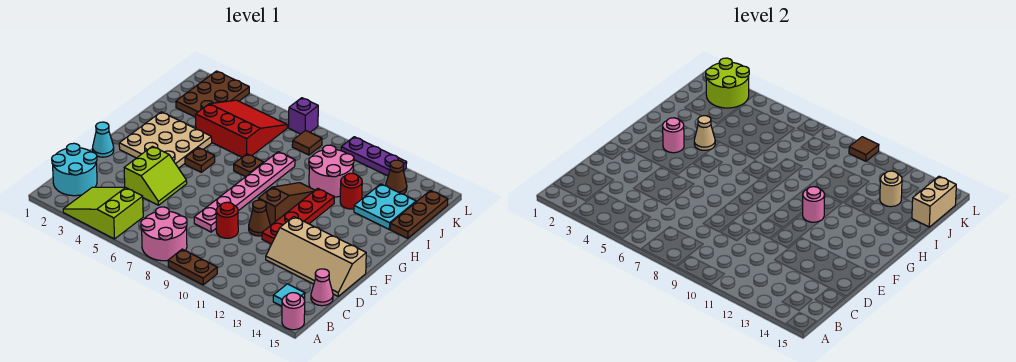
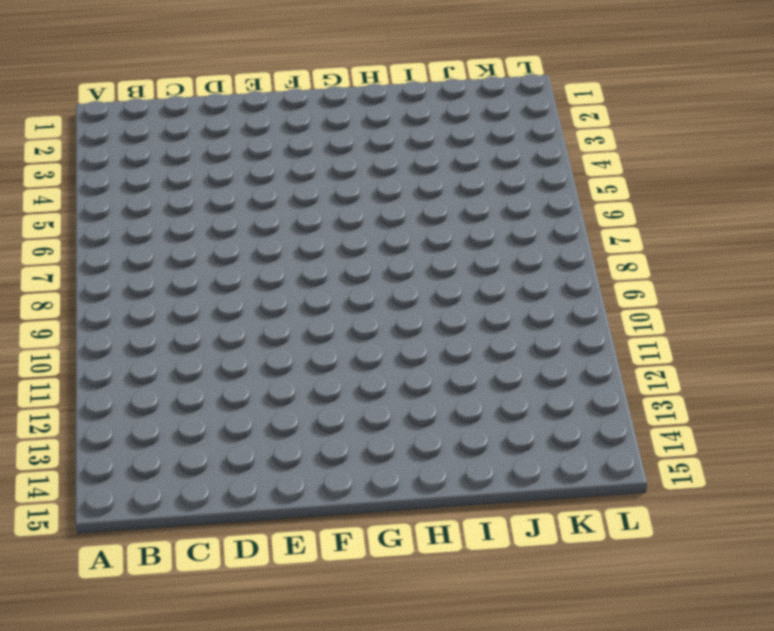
none -> lime slope A3:B5 level 1 top 5
none -> pink round brick A7:B8 level 1
none -> brown plate A9:A10 level 1
none -> pink round brick A15 level 1

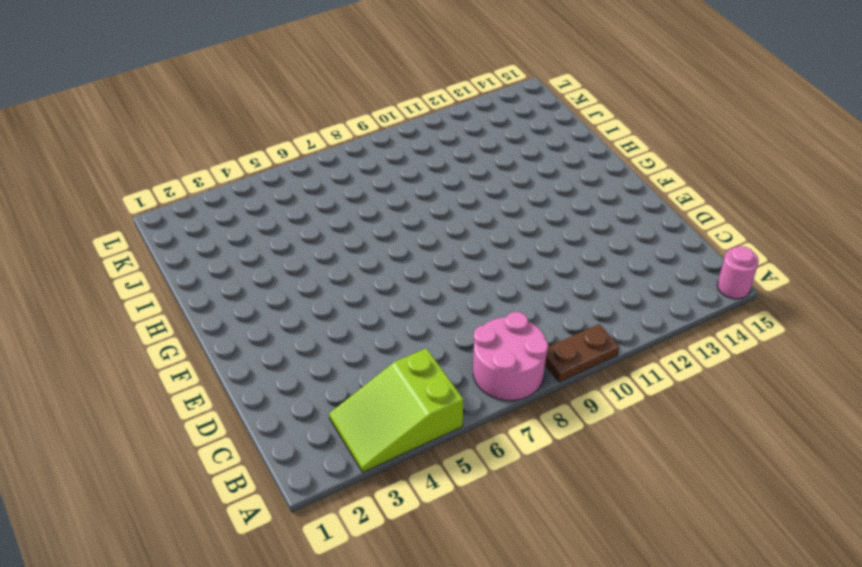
none -> cyan round brick B1:C2 level 1
none -> cyan tile B14 level 1
none -> pink cone C15 level 1
none -> lime slope D4:E5 level 1 top 4

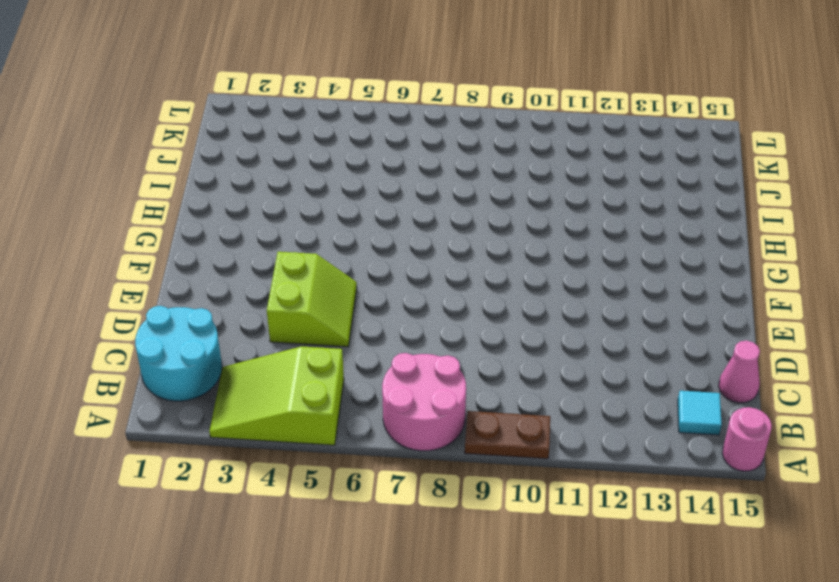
none -> pink plate D8:I8 level 1
none -> red round brick D9 level 1
none -> tan slope D12:E15 level 1 top E
none -> cyan cone E1 level 1

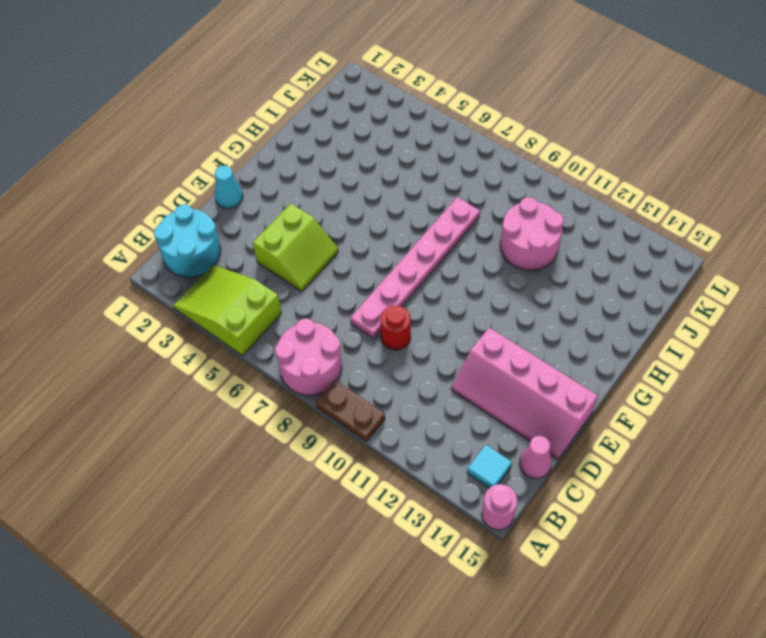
pink slope D12:E15 level 1 top E -> tan slope D12:E15 level 1 top E
none -> brown cone E10 level 1
none -> red plate E11:H11 level 1
none -> tan plate F2:H4 level 1
none -> brown slope F10:H10 level 1 top F

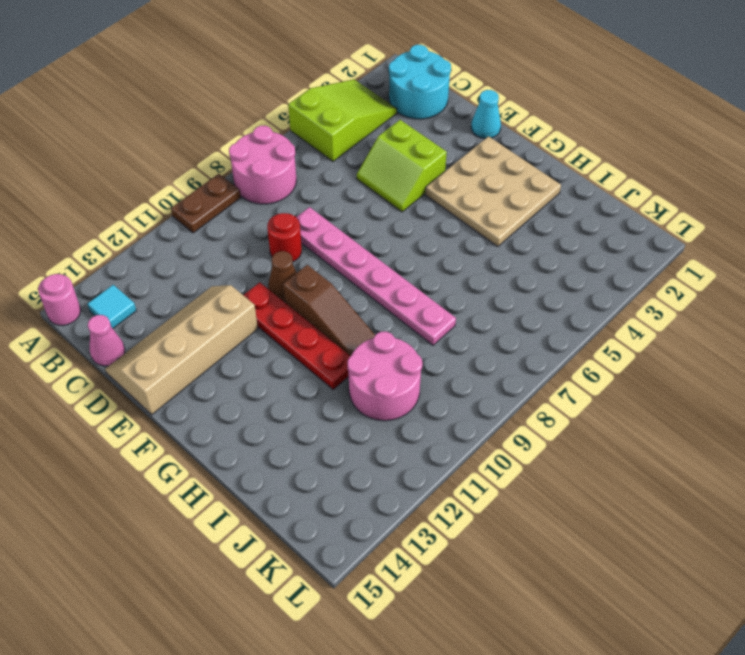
none -> brown plate G5 level 1
none -> brown plate H7 level 1
none -> red slope I4:K6 level 1 top I
none -> red round brick I12 level 1

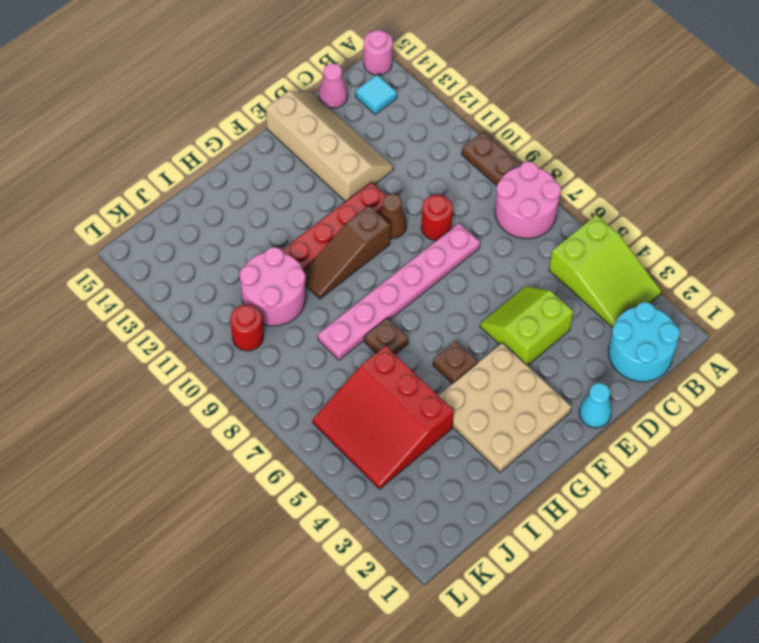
red round brick K10 level 1 -> red round brick I12 level 1
none -> cyan plate I13:J14 level 1
none -> brown plate I15:K15 level 1
none -> brown plate J2:L3 level 1
none -> brown tile K8 level 1

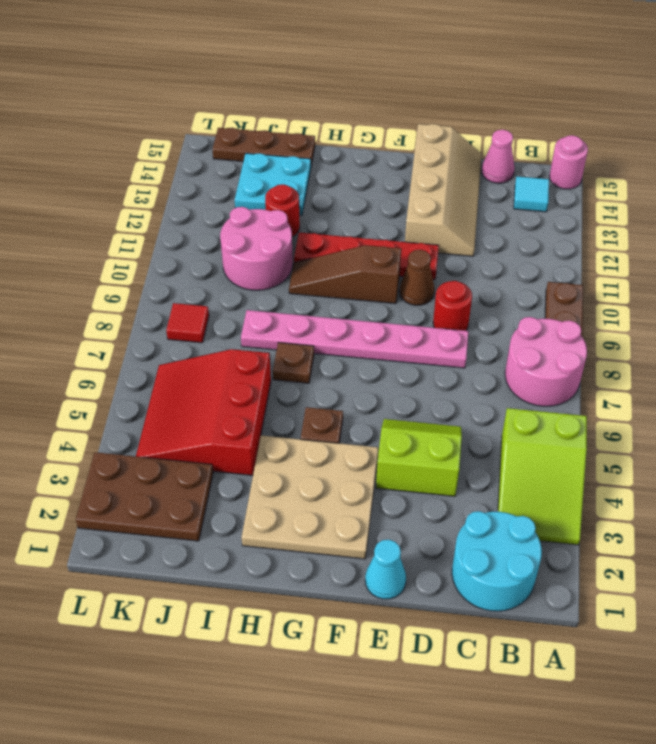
red tile K8 level 1 -> brown tile K8 level 1
none -> brown cone K13 level 1
none -> purple brick L7 level 1
none -> purple plate L10:L12 level 1
none -> pink round brick G3 level 2

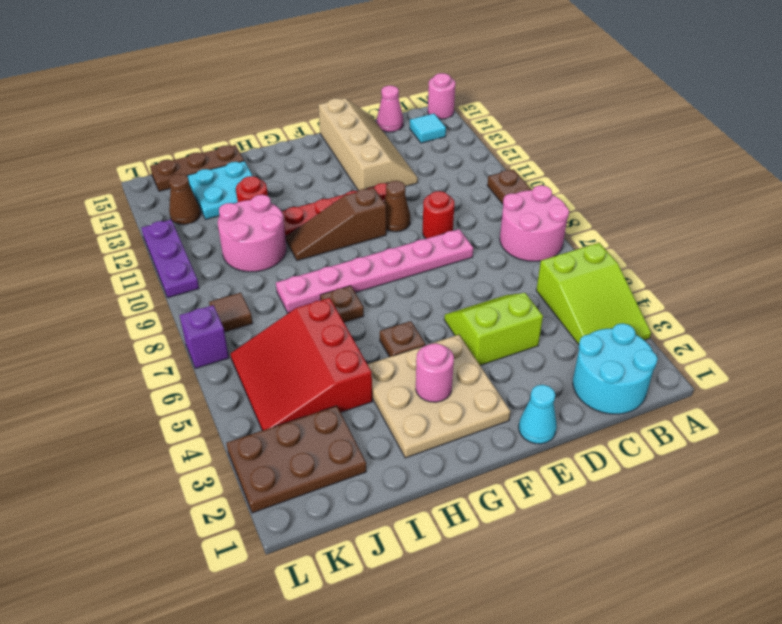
none -> pink round brick G11 level 2
none -> tan cone H4 level 2
none -> tan round brick J13 level 2
none -> tan brick J15:K15 level 2

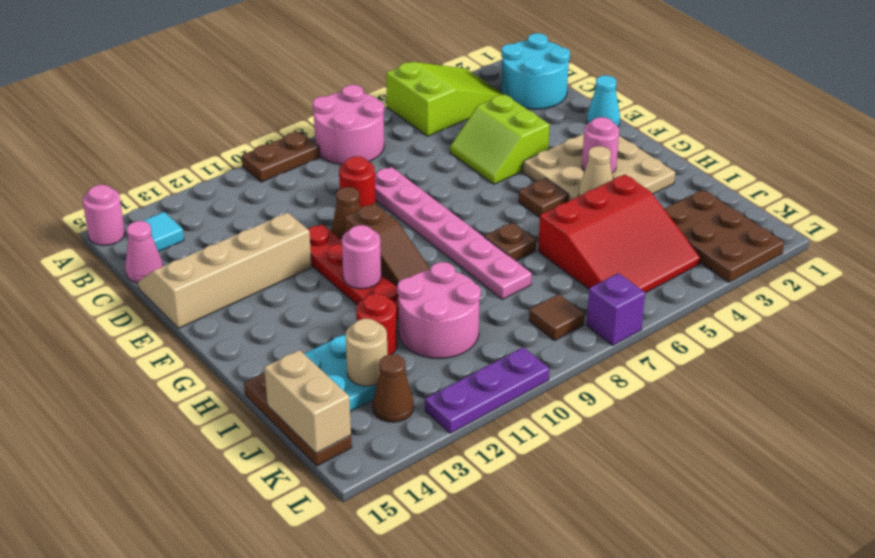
none -> lime round brick K2:L3 level 2
none -> brown tile L10 level 2

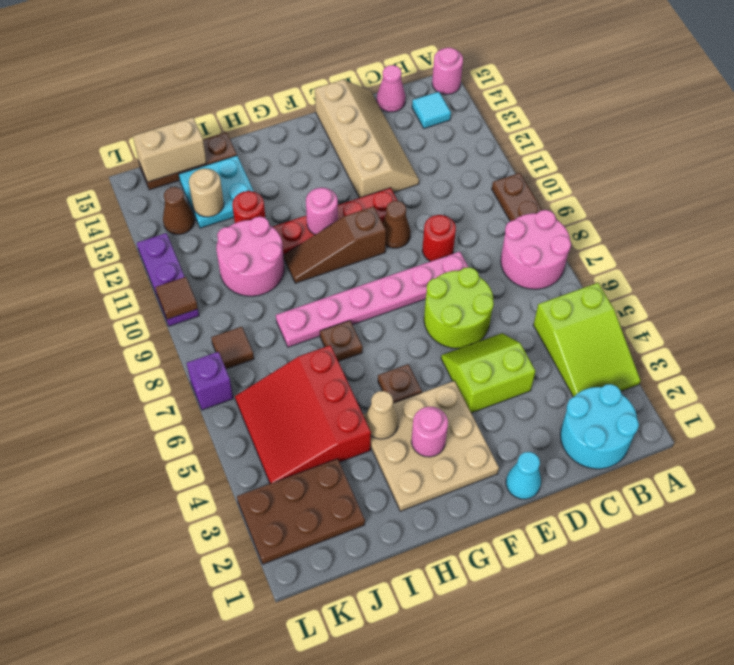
lime round brick D6:E7 level 1 -> lime round brick K2:L3 level 2

